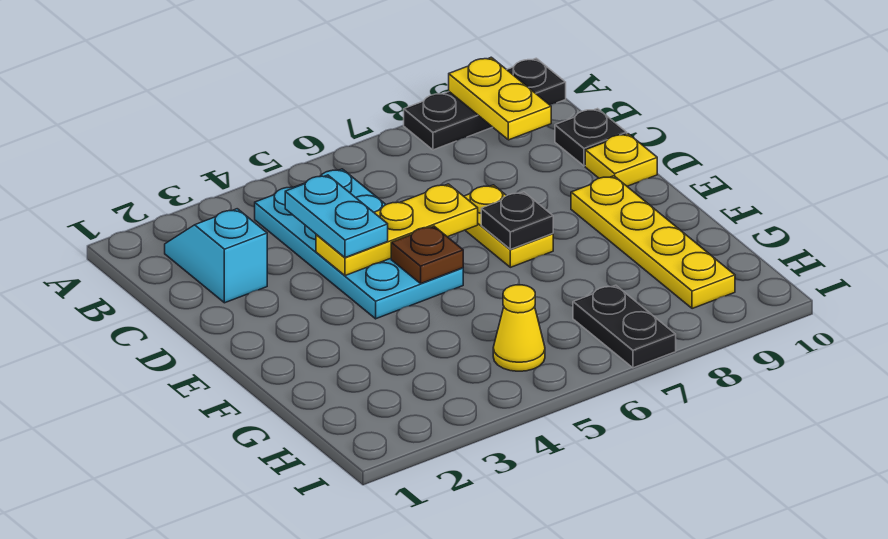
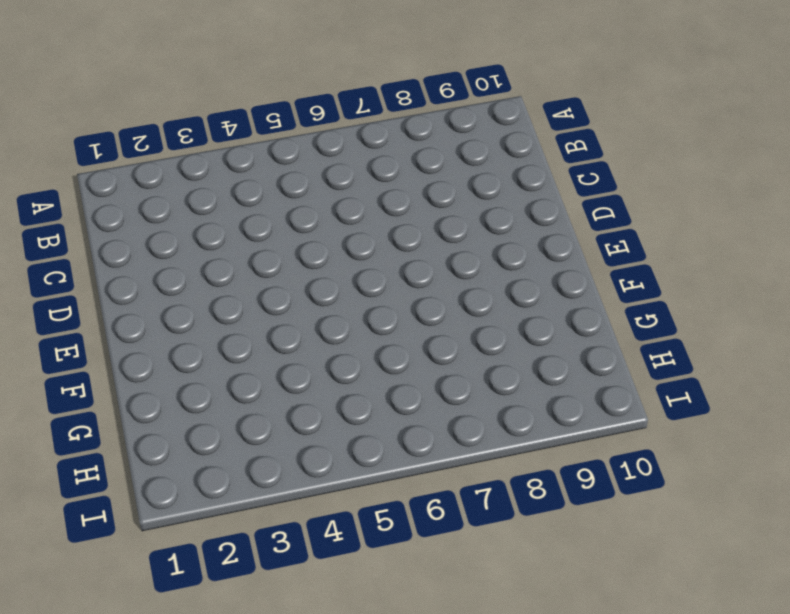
none -> black plate A8:A10 level 1
none -> cyan slope B2:C2 level 1 top C
none -> cyan plate B4:E5 level 1

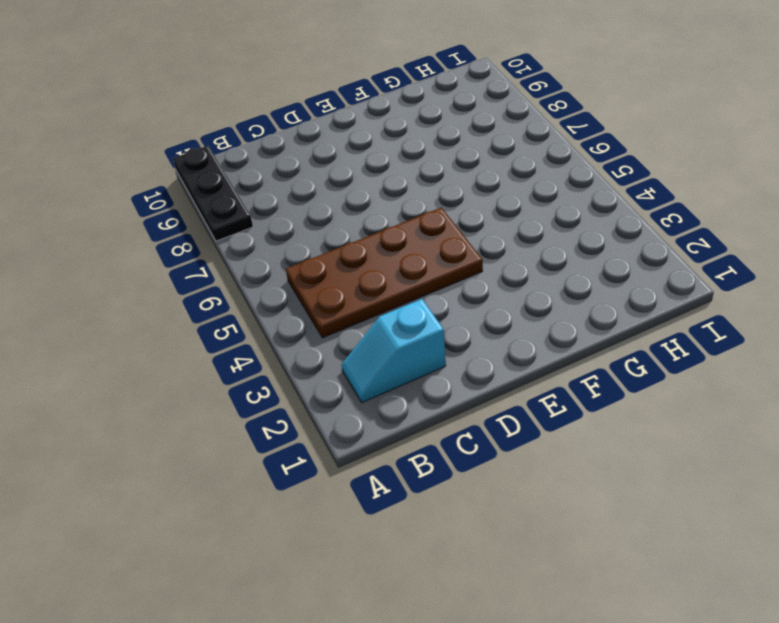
brown plate B4:E5 level 1 -> cyan plate B4:E5 level 1
none -> black plate C10 level 1
none -> yellow plate D7:E7 level 1
none -> yellow plate D10 level 1

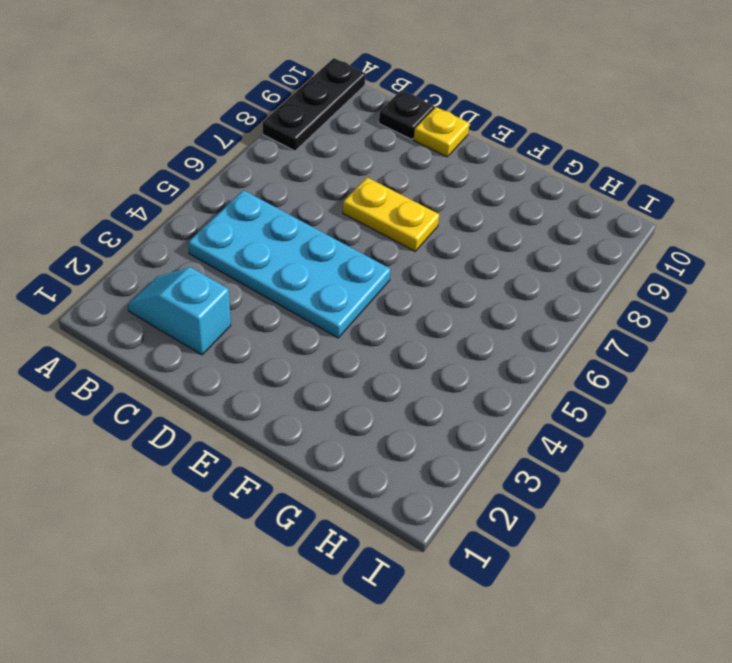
none -> yellow plate E9:H9 level 1
none -> yellow cone H5 level 1
none -> black plate H7:I7 level 1

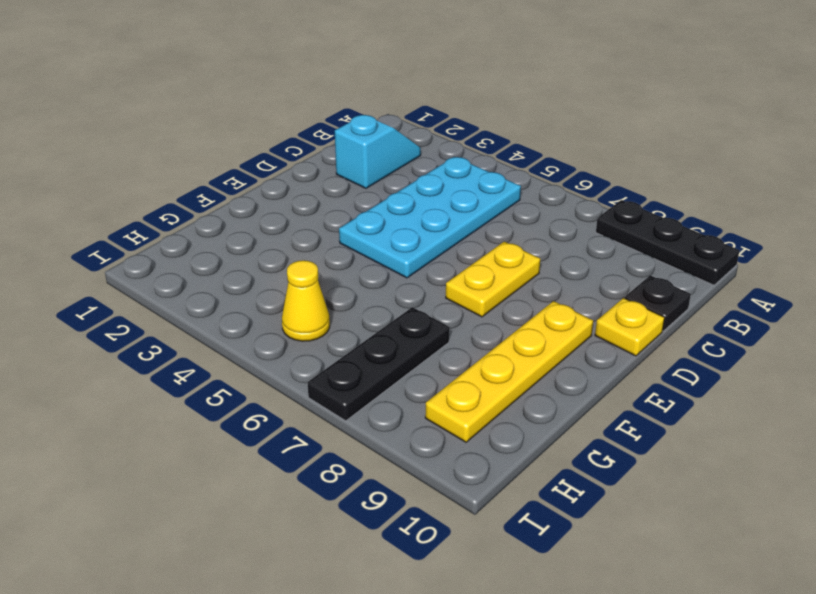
black plate G7:I7 level 1 -> black plate H7:I7 level 1
none -> yellow plate A9:B9 level 2
none -> yellow plate D4:D6 level 2
none -> brown plate E5 level 2

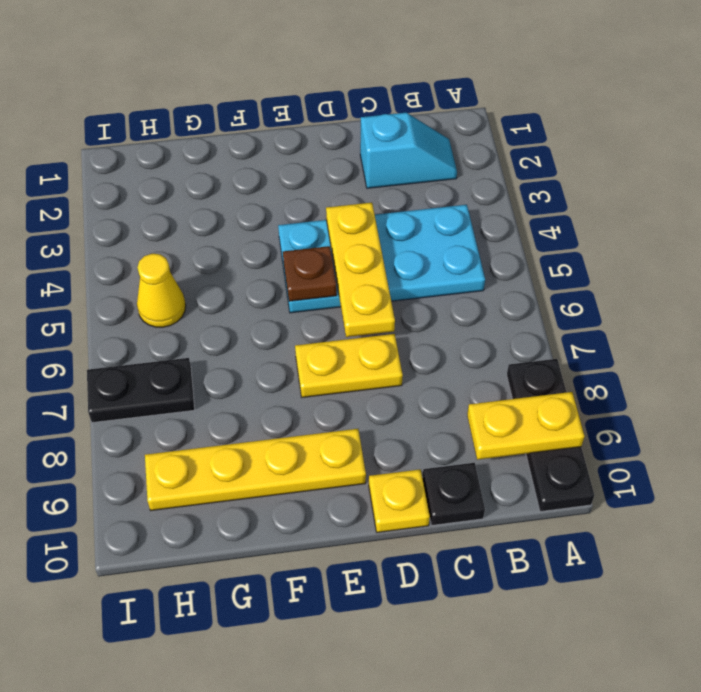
none -> black plate E7 level 2
none -> cyan plate C4:D4 level 3

